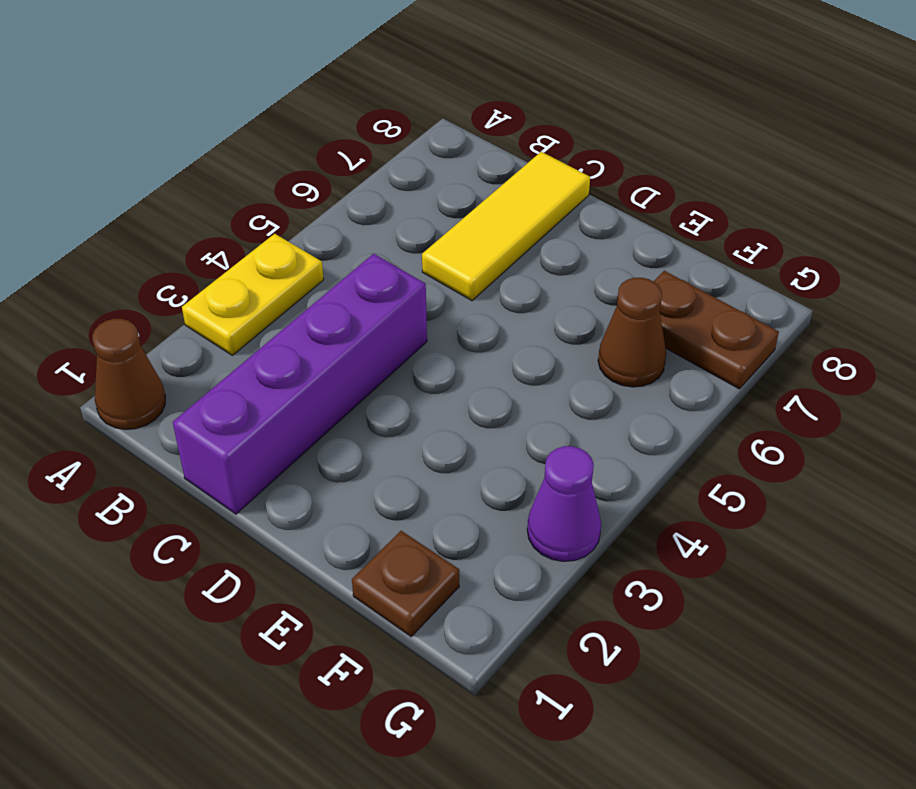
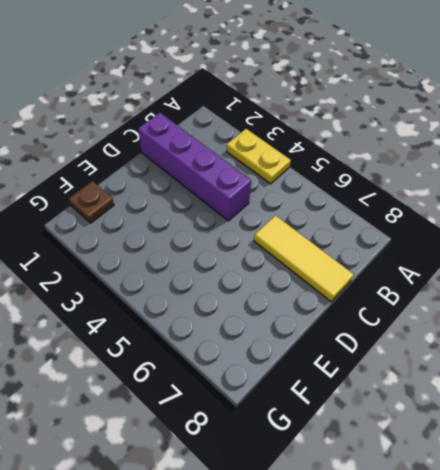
none -> brown cone A1 level 1
none -> brown cone F6 level 1

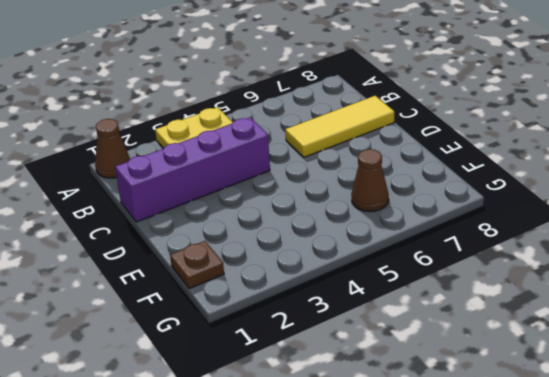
none -> brown plate F7:G7 level 1
none -> purple cone G3 level 1

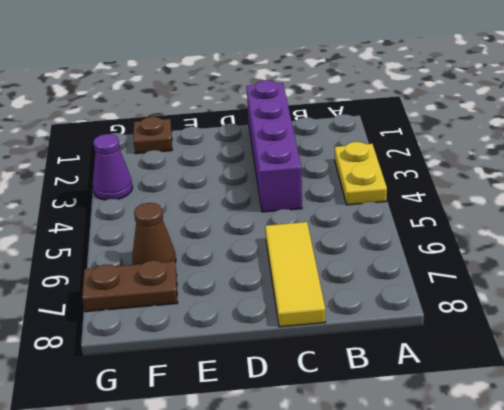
none -> brown cone A1 level 1

